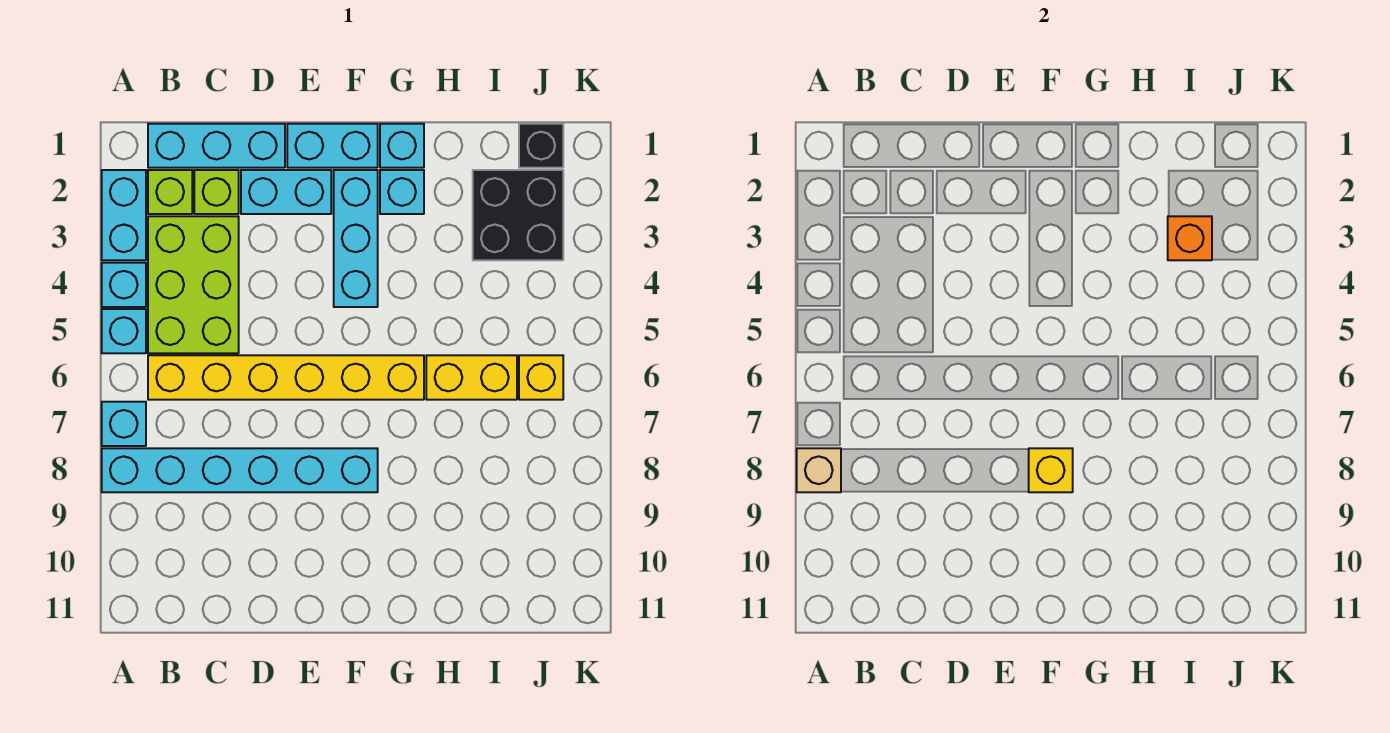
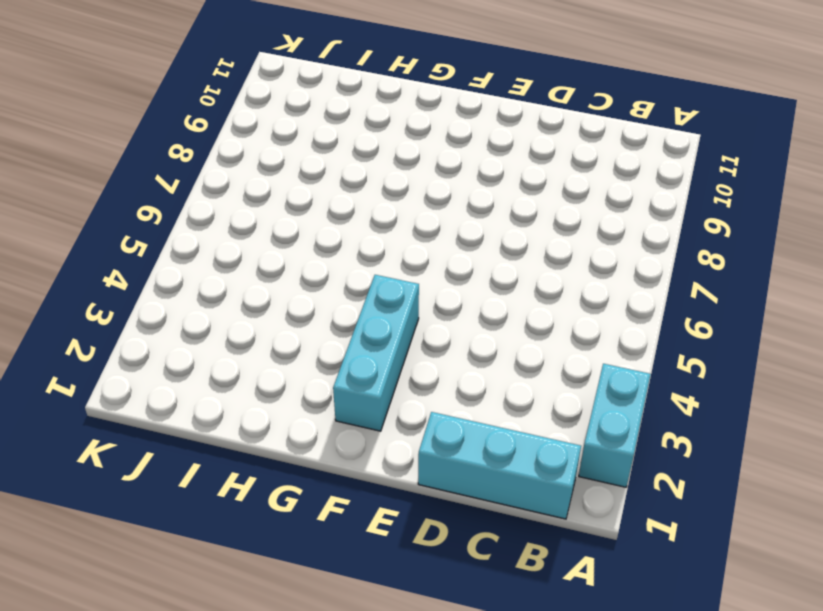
none -> cyan brick A4 level 1
none -> cyan brick A5 level 1
none -> cyan brick A7 level 1

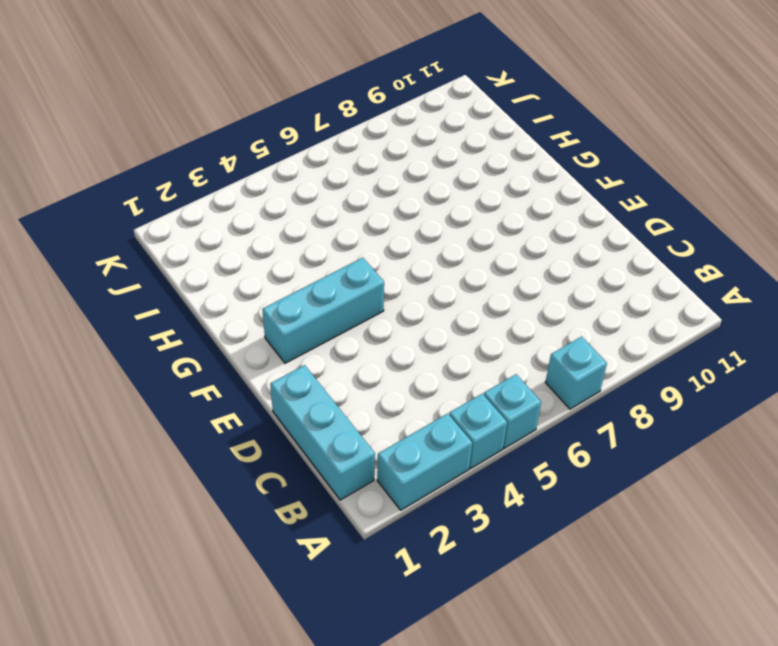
none -> cyan brick A8:F8 level 1
none -> lime brick B2 level 1
none -> lime brick B3:C5 level 1

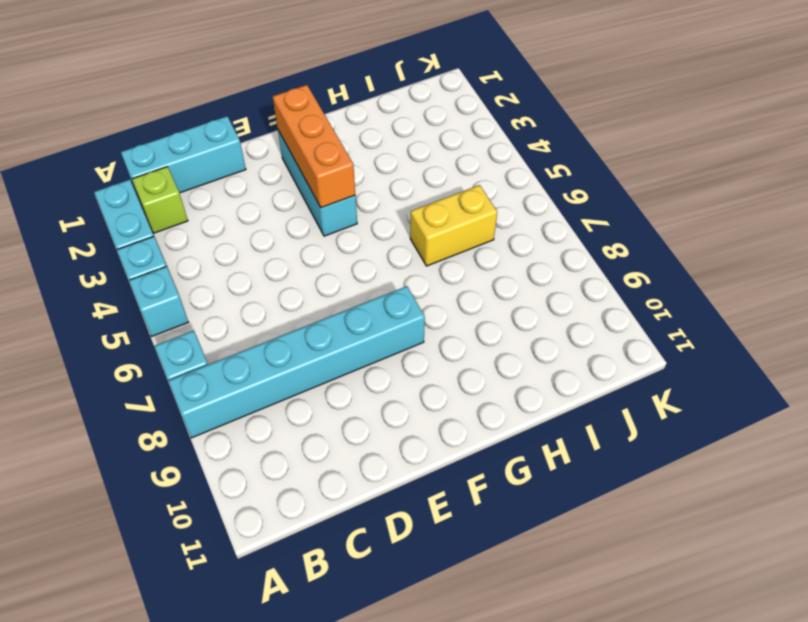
orange brick F2:F4 level 2 -> none
none -> lime brick B3:C5 level 1
none -> yellow brick B6:G6 level 1
none -> lime brick C2 level 1

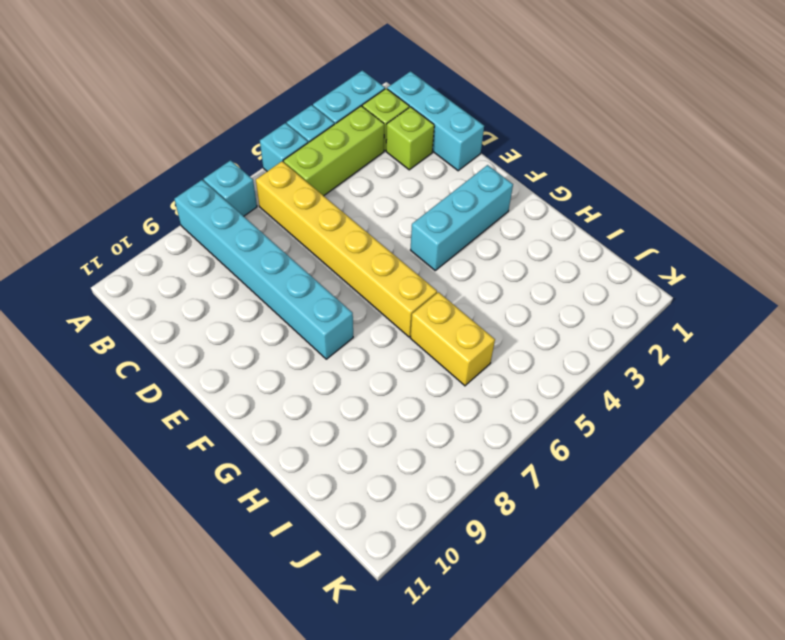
lime brick B3:B5 level 1 -> lime brick B3:C5 level 1
none -> cyan brick D2:E2 level 1
none -> cyan brick E1:F1 level 1
none -> cyan brick G1 level 1

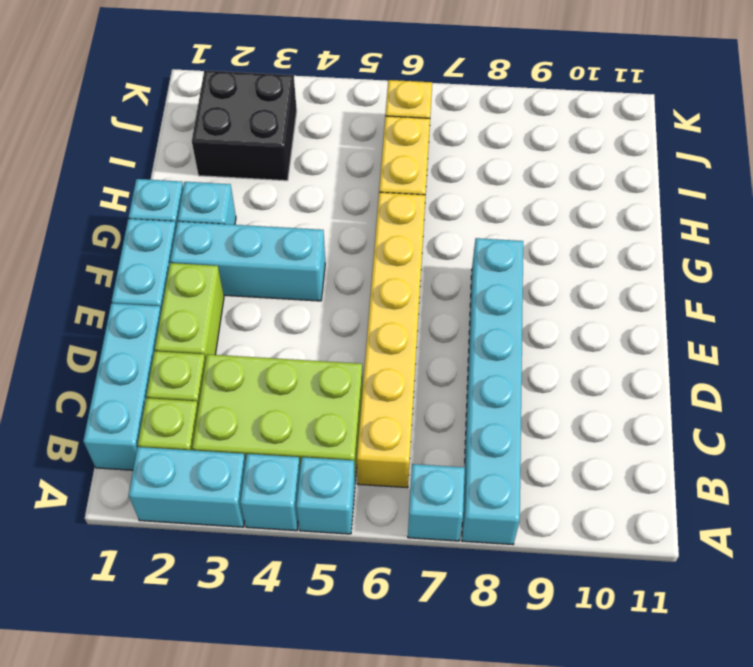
lime brick D2:E2 level 1 -> cyan brick D2:E2 level 1
none -> black brick J1 level 1
none -> tan brick A8 level 2
none -> yellow brick F8 level 2

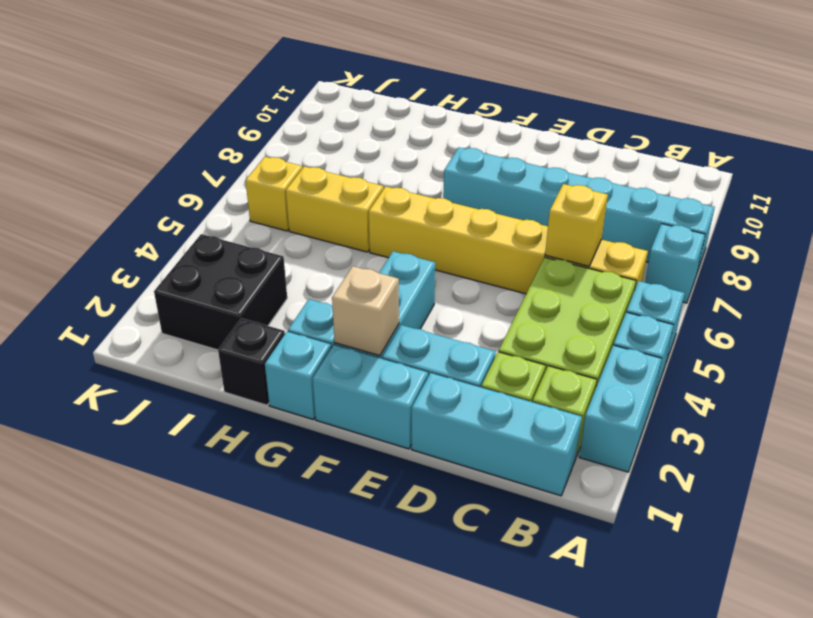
yellow brick C6 level 2 -> yellow brick F8 level 2
tan brick F2 level 2 -> tan brick A8 level 2
black brick H1 level 1 -> black brick J1 level 1
none -> orange brick I3 level 2

